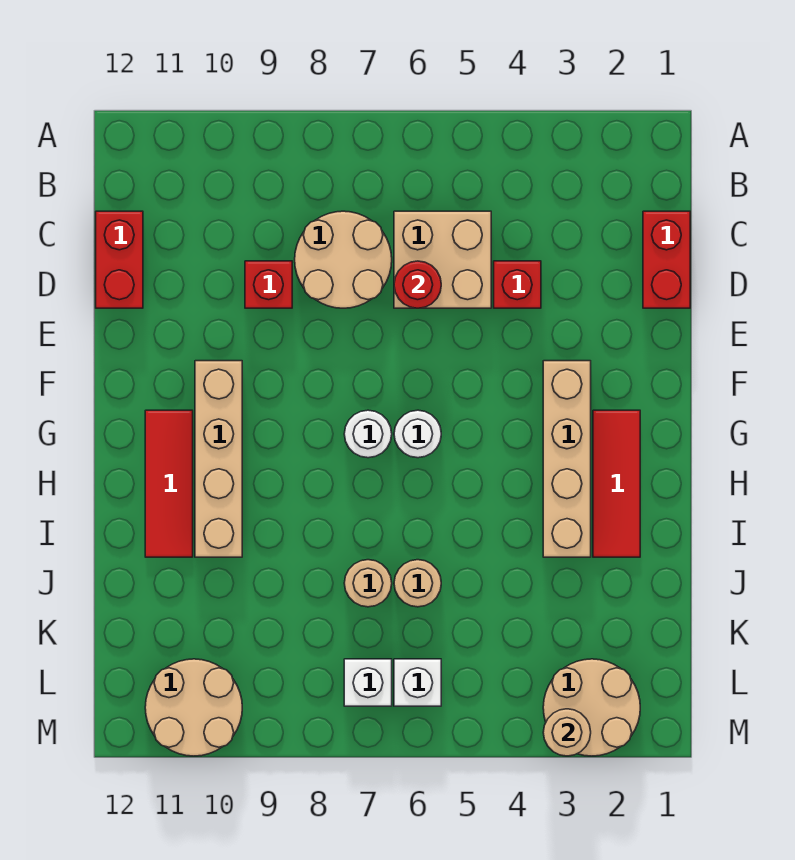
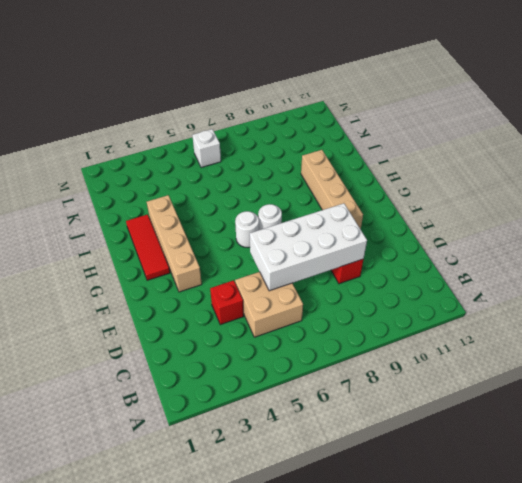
white brick D6:E9 level 2 -> red round brick D6 level 2
none -> red brick C1:D1 level 1
none -> tan round brick C7:D8 level 1
none -> red brick C12:D12 level 1

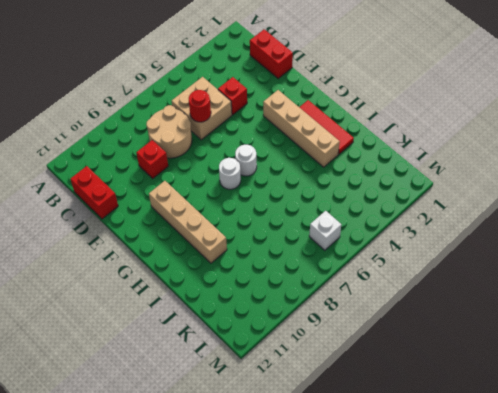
none -> red tile G11:I11 level 1
none -> tan round brick J6 level 1
none -> tan round brick J7 level 1

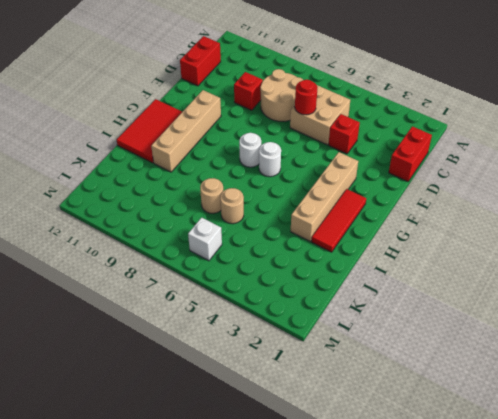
red tile G11:I12 level 1 -> red tile G11:I11 level 1
none -> tan round brick L2:M3 level 1
none -> white brick L7 level 1
none -> tan round brick L10:M11 level 1

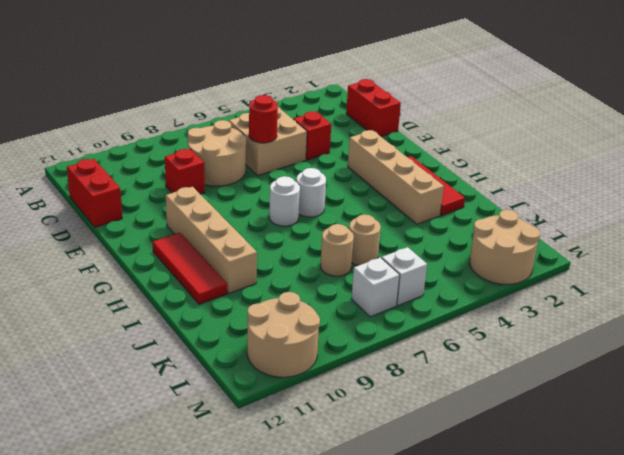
none -> tan round brick M3 level 2

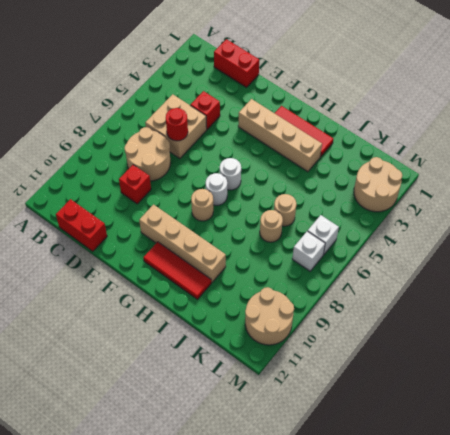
tan round brick G8 level 1 -> tan round brick M3 level 2

